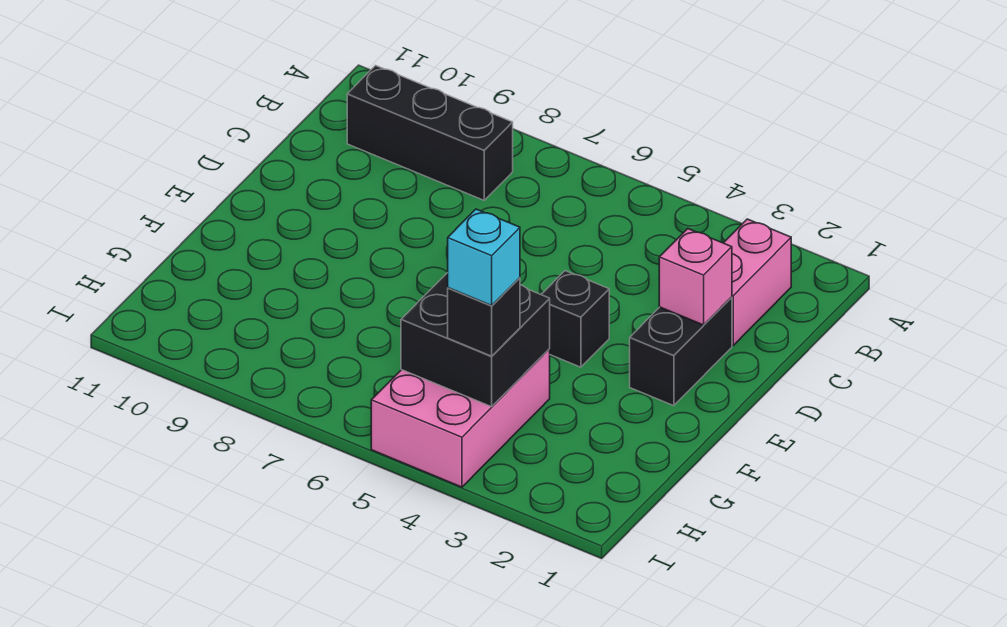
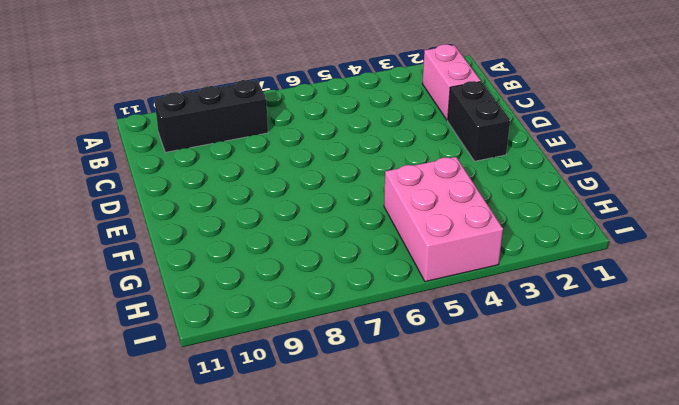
none -> black brick E4 level 1
none -> pink brick D2 level 2

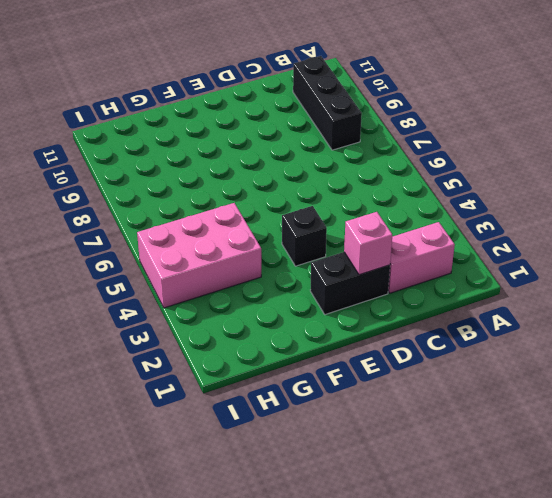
none -> black brick G4:H5 level 2
none -> black brick H4 level 3

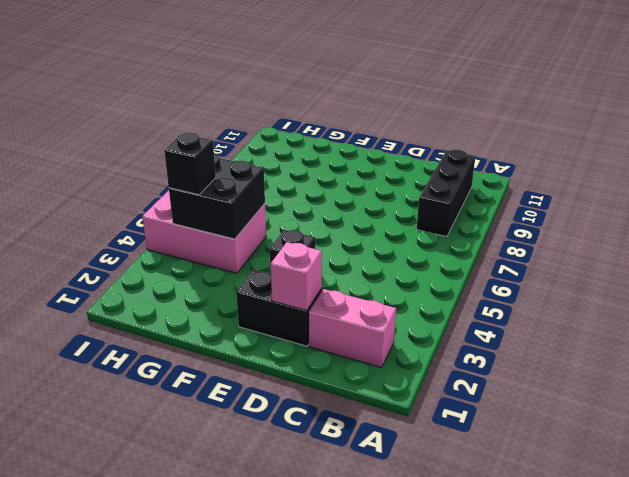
none -> cyan brick H4 level 4

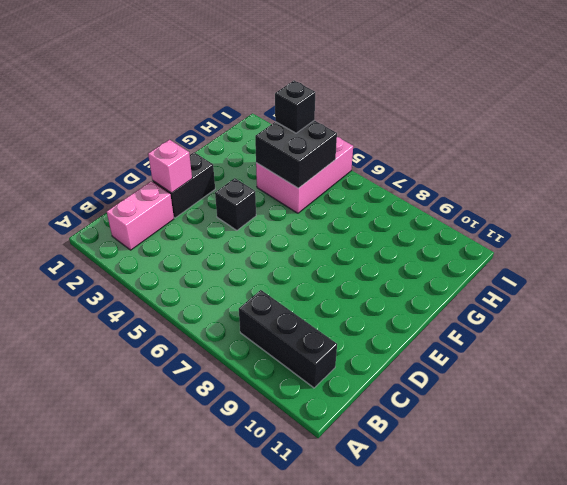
none -> cyan brick H4 level 4

